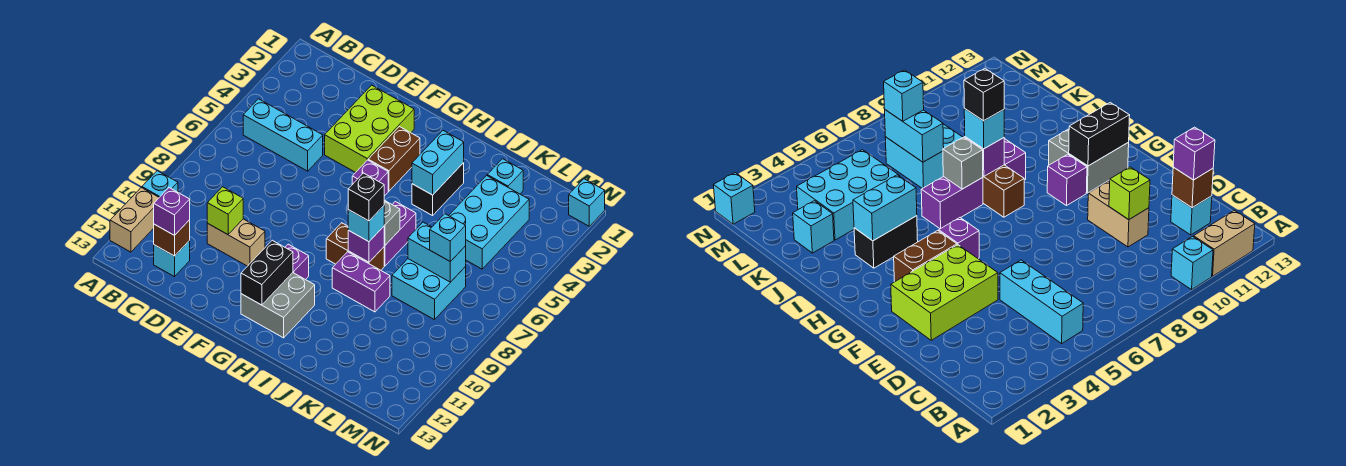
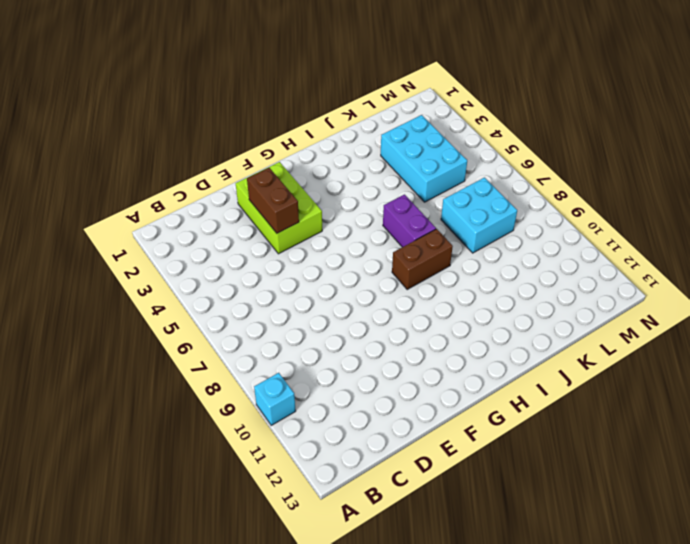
brown brick E3:E4 level 2 -> brown brick G3:G4 level 1
none -> tan brick A11:A12 level 1
none -> cyan brick B5:D5 level 1
none -> cyan brick C12 level 1

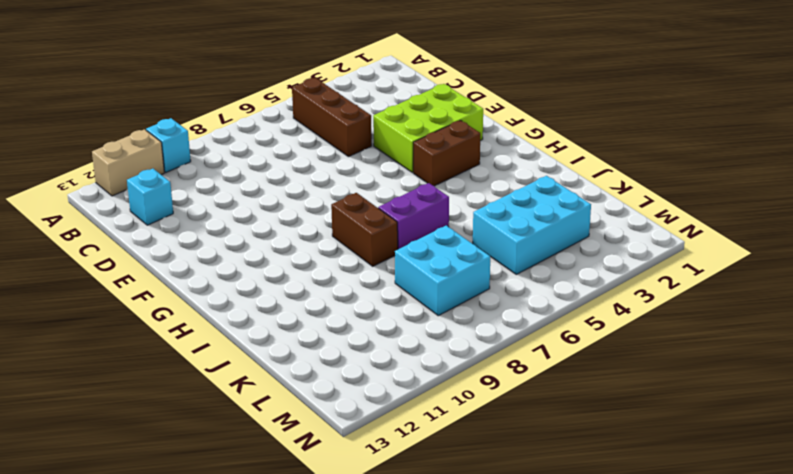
brown brick B5:D5 level 1 -> cyan brick B5:D5 level 1
none -> tan brick D10:E10 level 1
none -> purple brick G5 level 1
none -> purple brick G10 level 1

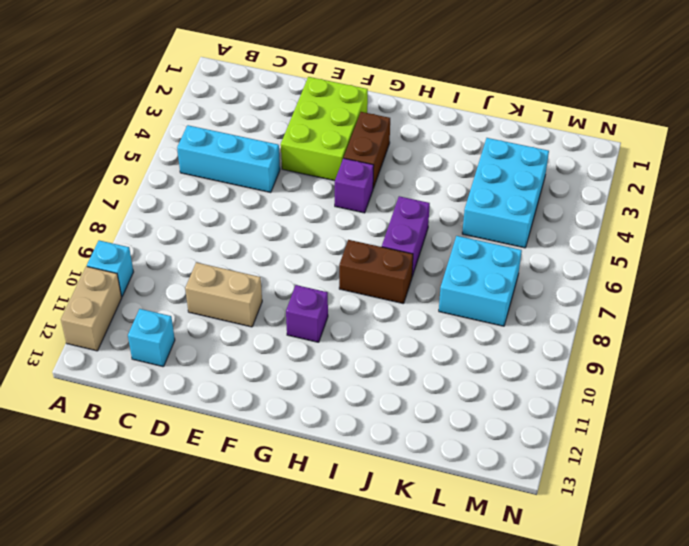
none -> grey brick G11:H12 level 1
none -> black brick I3:I4 level 1
none -> purple brick I9:J9 level 1

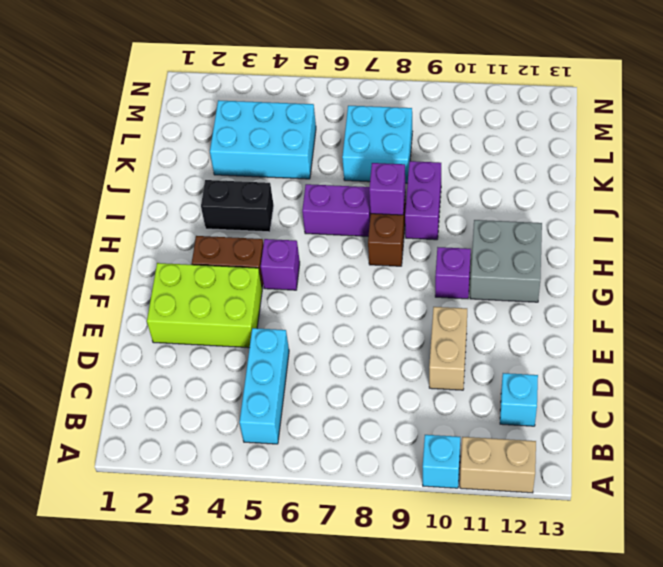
none -> cyan brick K2 level 1
none -> cyan brick N1 level 1
none -> brown brick C12 level 2

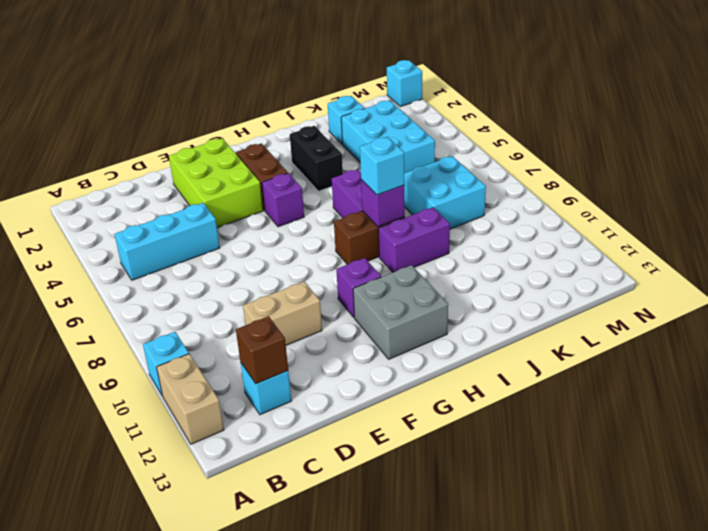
none -> lime brick D10 level 2
none -> black brick G11:G12 level 2
none -> cyan brick I3:I4 level 2

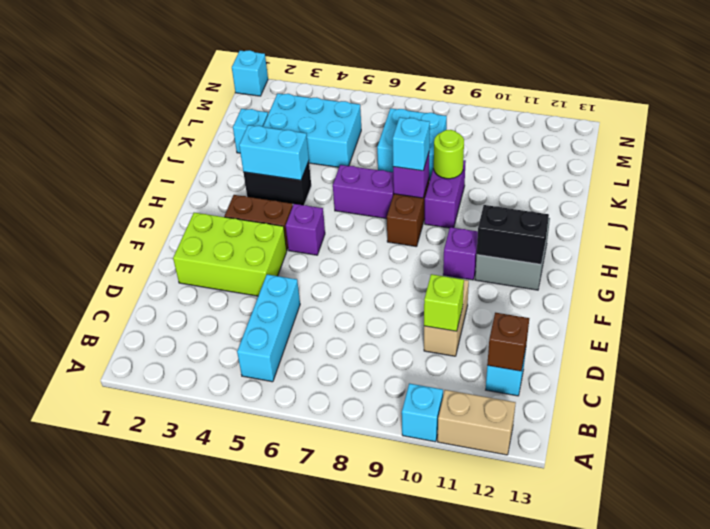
lime round brick J9 level 2 -> none
none -> grey brick I7 level 2
none -> cyan brick K7:L7 level 2
none -> purple brick C12 level 3

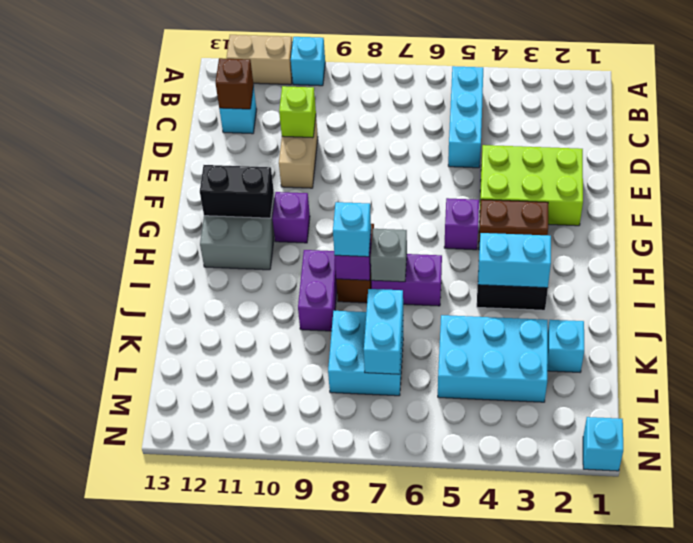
none -> purple brick C12 level 3
none -> cyan brick L7 level 3
none -> black brick I8 level 4

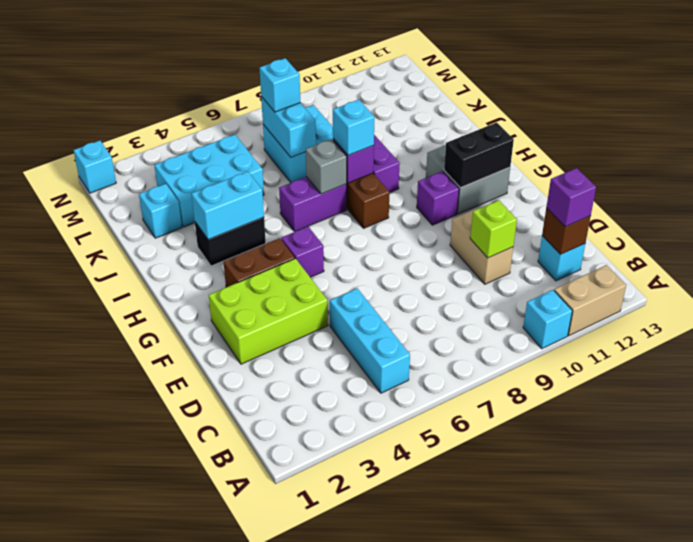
none -> black brick I8 level 4

